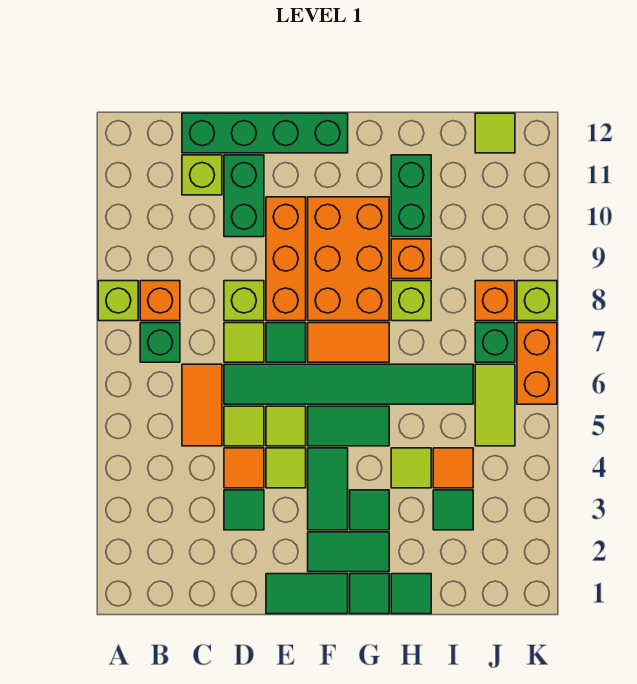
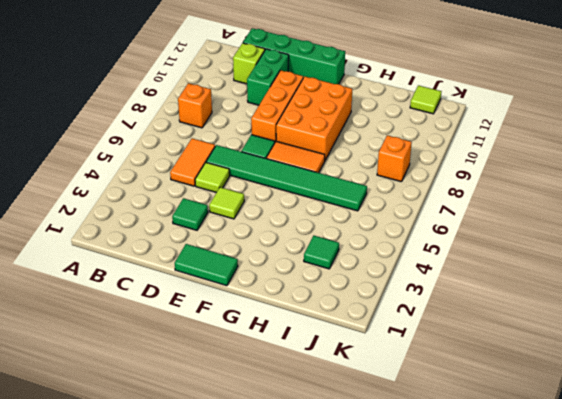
none -> lime brick A8 level 1
none -> green brick B7 level 1
none -> orange tile D4 level 1
none -> lime tile D7 level 1

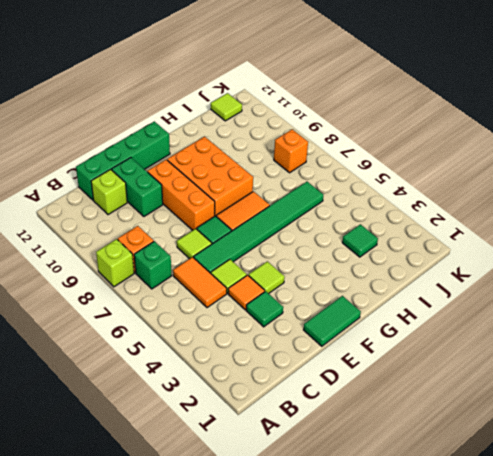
none -> lime brick D8 level 1
none -> lime tile E5 level 1
none -> green tile F2:G2 level 1
none -> green tile F3:F4 level 1

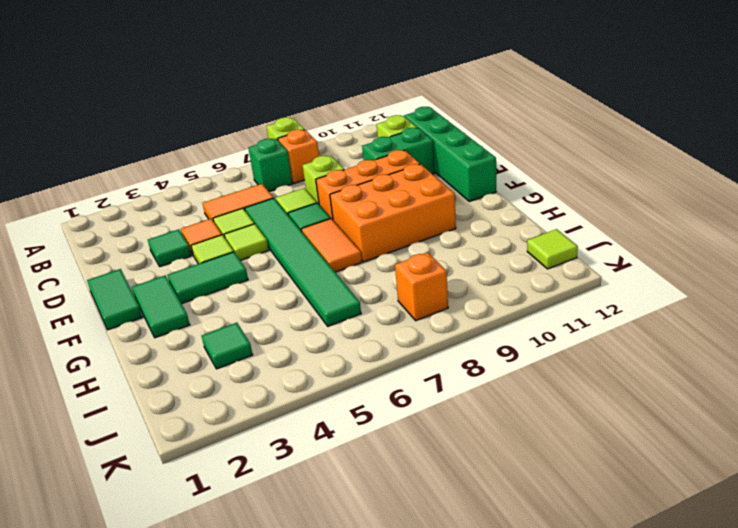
none -> green tile F5:G5 level 1
none -> green tile G1 level 1
none -> green tile G3 level 1
none -> green tile H1 level 1

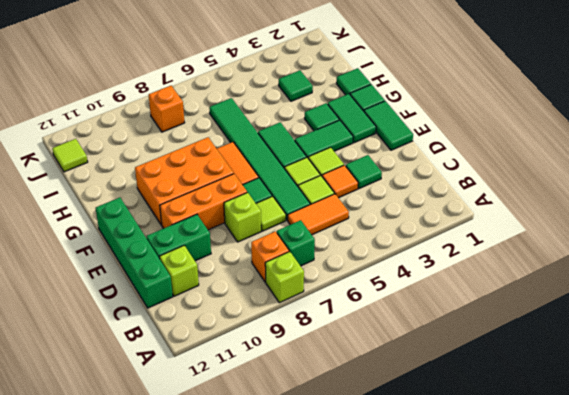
none -> lime tile H4 level 1
none -> lime brick H8 level 1
none -> orange brick H9 level 1
none -> green brick H10:H11 level 1

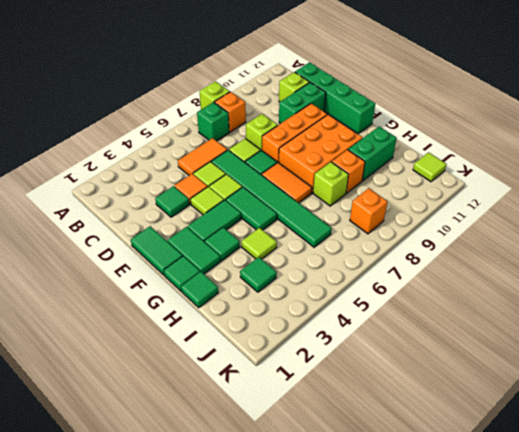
none -> orange tile I4 level 1
none -> lime tile J5:J6 level 1
none -> green brick J7 level 1
none -> orange brick K6:K7 level 1

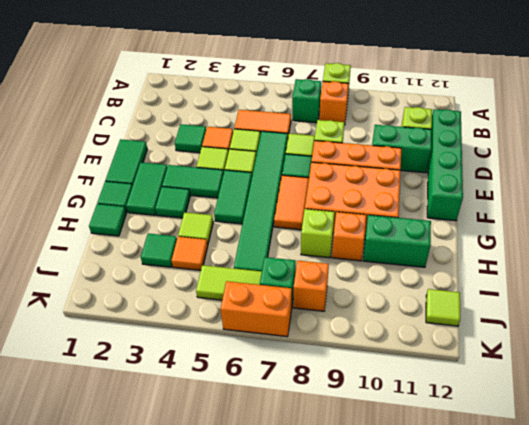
none -> lime brick K8 level 1

